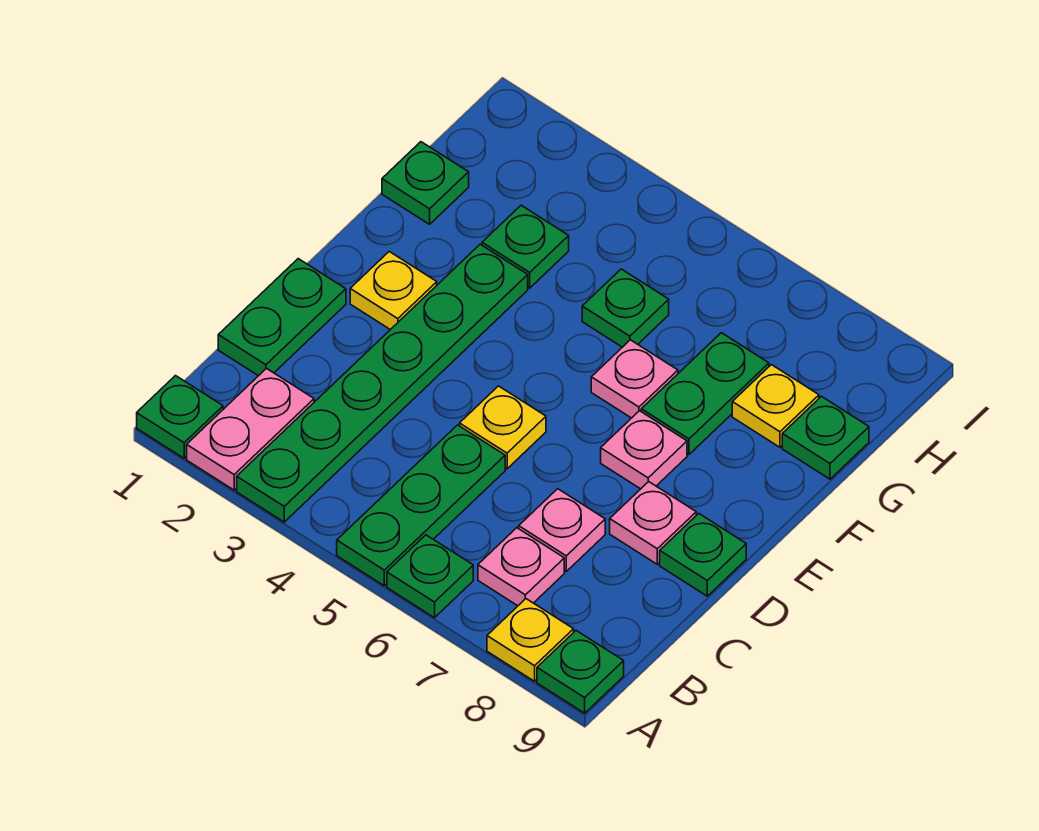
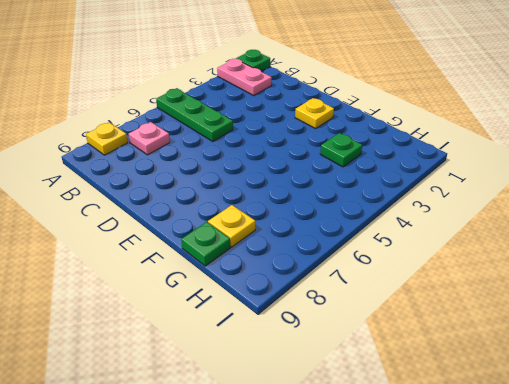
none -> green plate A3:F3 level 1
none -> green plate A6 level 1
none -> green plate A9 level 1

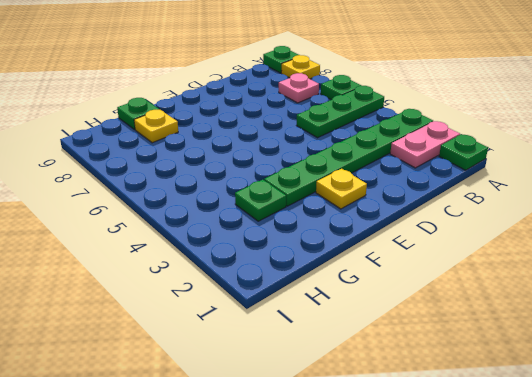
none -> green plate C1:D1 level 1
none -> pink plate C7 level 1
none -> yellow plate D5 level 1

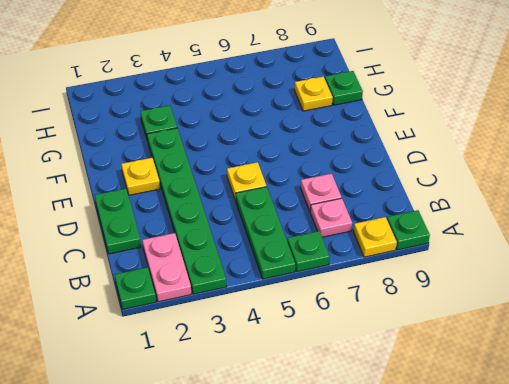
none -> pink plate D8 level 1
none -> green plate D9 level 1
none -> pink plate E7 level 1

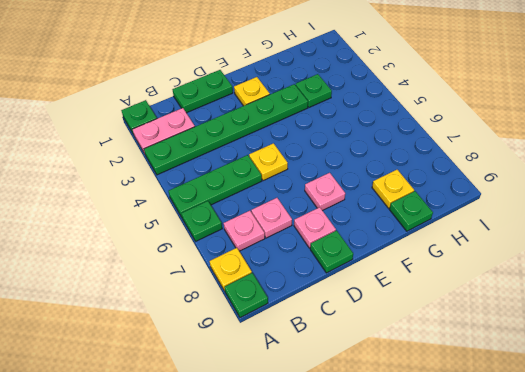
none -> pink plate F6 level 1
none -> green plate F7:G7 level 1
none -> green plate G1 level 1

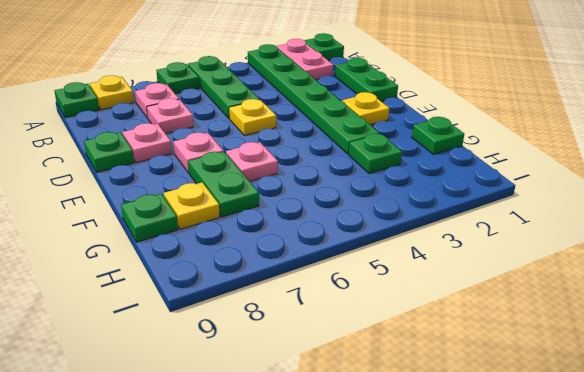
none -> green plate G5 level 1

